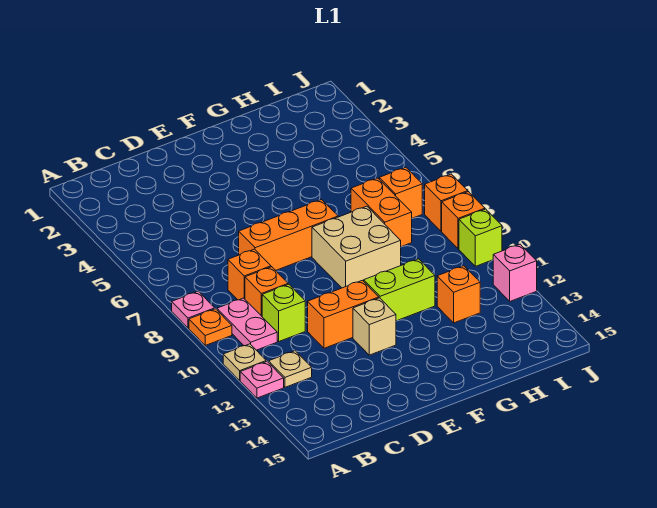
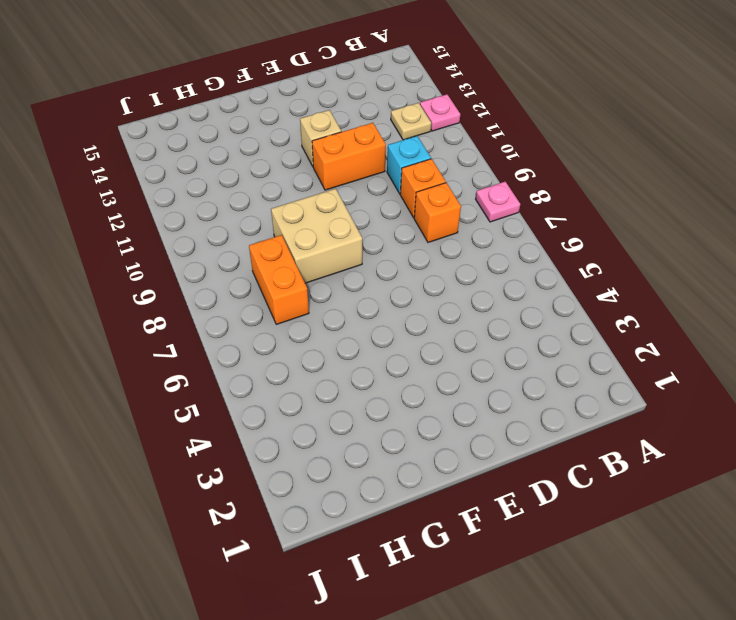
cyan brick C10 level 1 -> lime brick C10 level 1
none -> orange plate A9 level 1
none -> tan plate A11 level 1
none -> pink plate B9:B10 level 1

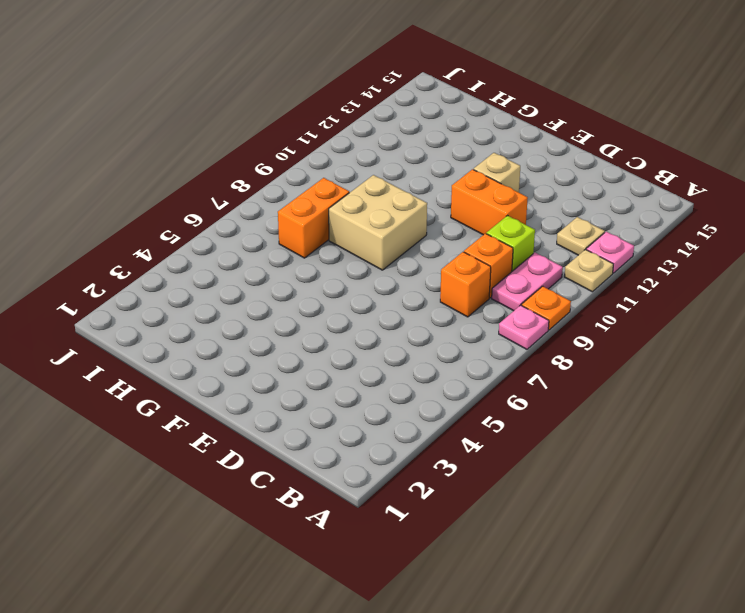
none -> orange brick D7:F7 level 1
none -> lime brick F11:G11 level 1
none -> orange brick H12 level 1

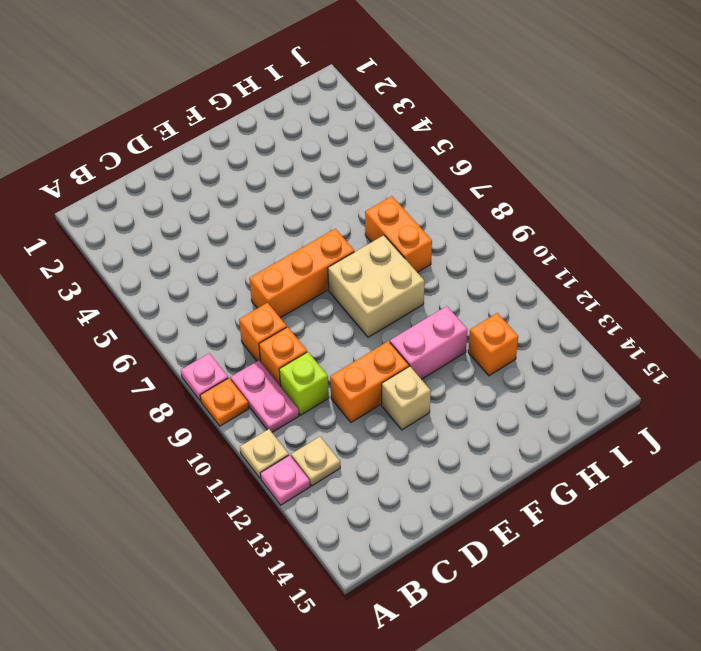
pink brick F11:G11 level 1 -> lime brick F11:G11 level 1
none -> orange brick I7 level 1
none -> orange brick J8 level 1
none -> orange brick J9 level 1

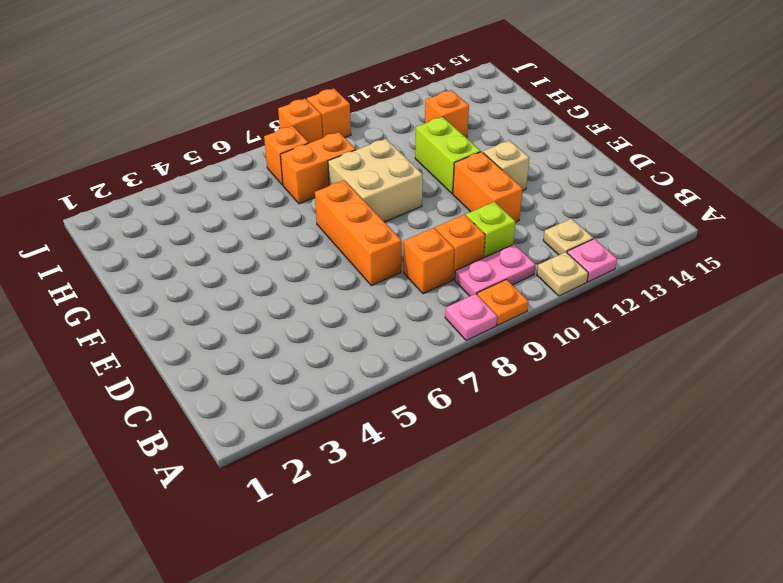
none -> lime brick J10 level 1
none -> pink brick J12 level 1

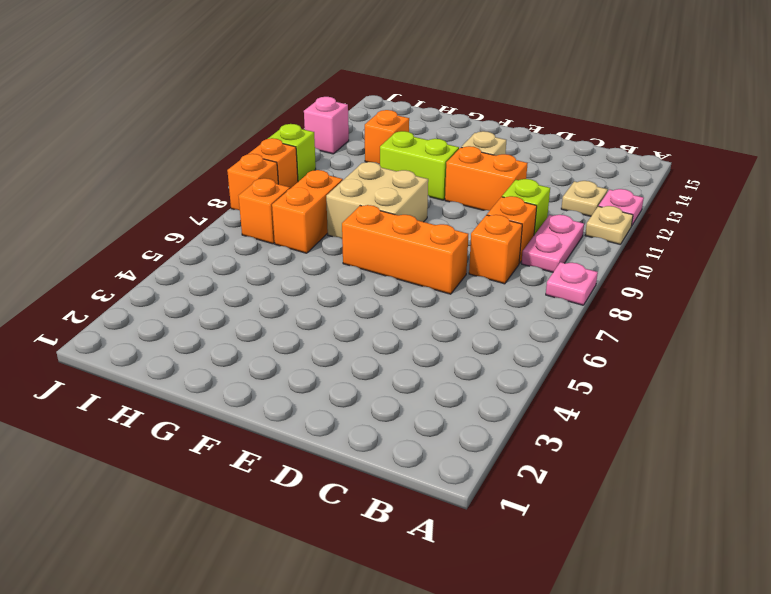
none -> orange plate A9 level 1

